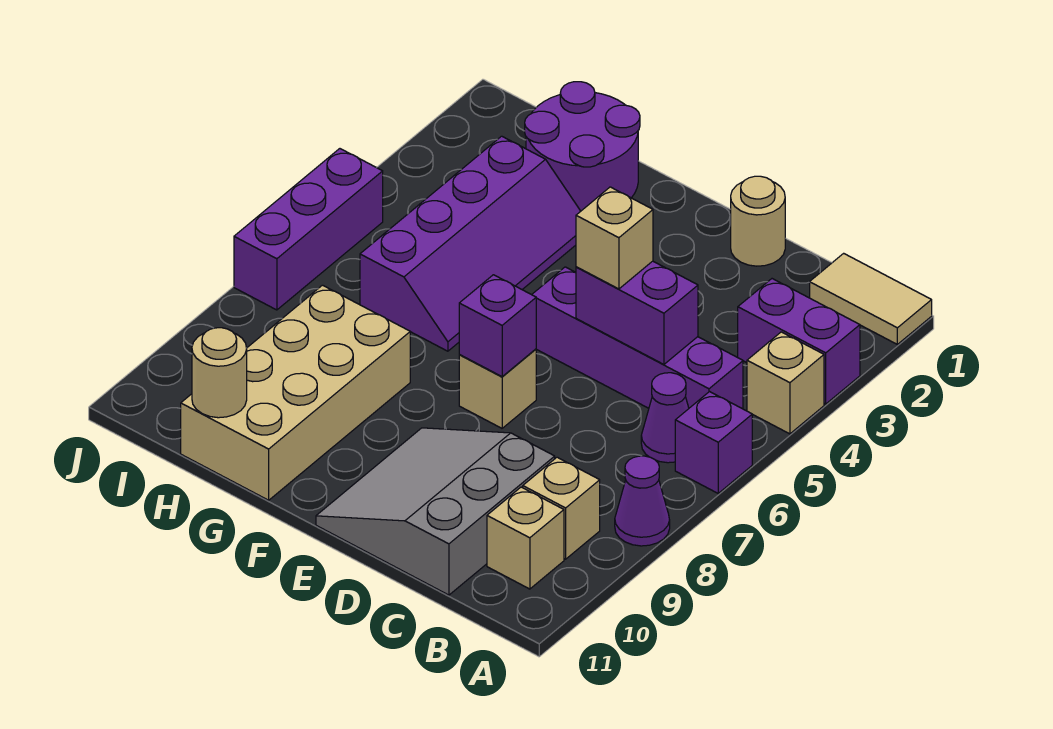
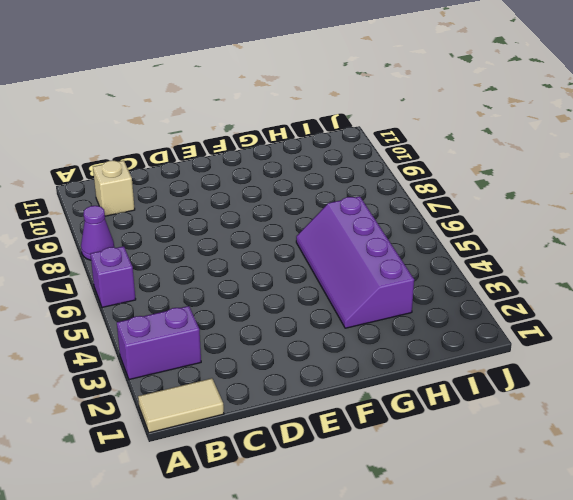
none -> tan brick A4 level 1
none -> purple brick B5:E5 level 1
none -> purple cone B6 level 1

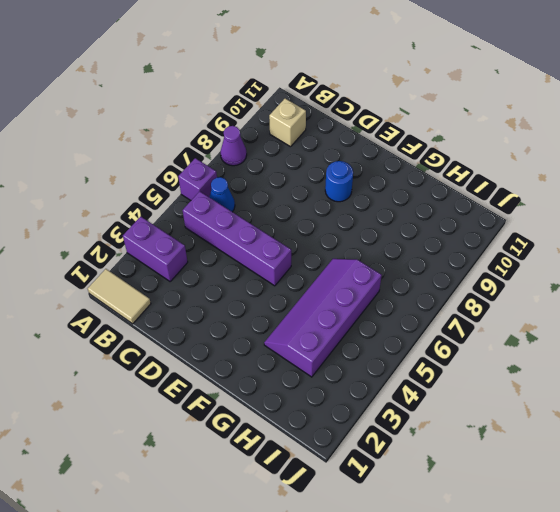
blue cone B6 level 1 -> purple cone B6 level 1
blue round brick E9 level 1 -> grey slope C9:E11 level 1 top C
none -> tan brick A4 level 1
none -> tan brick B9 level 1
none -> tan round brick D1 level 1

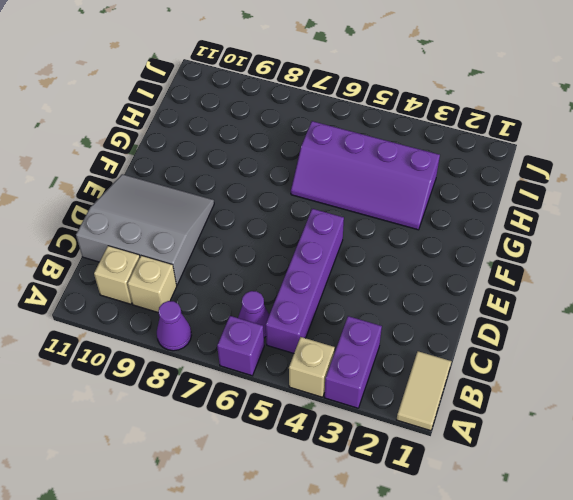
none -> tan round brick D1 level 1
none -> tan brick E7 level 1
none -> purple round brick G1:H2 level 1

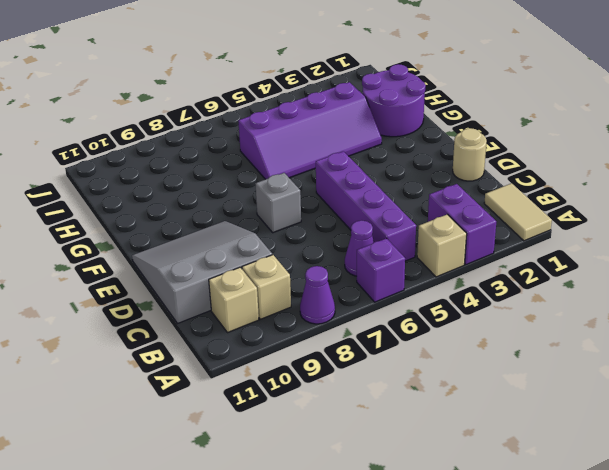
grey brick E7 level 1 -> tan brick E7 level 1
none -> tan brick G8:H11 level 1
none -> purple brick J5:J7 level 1
none -> purple brick C5:D5 level 2

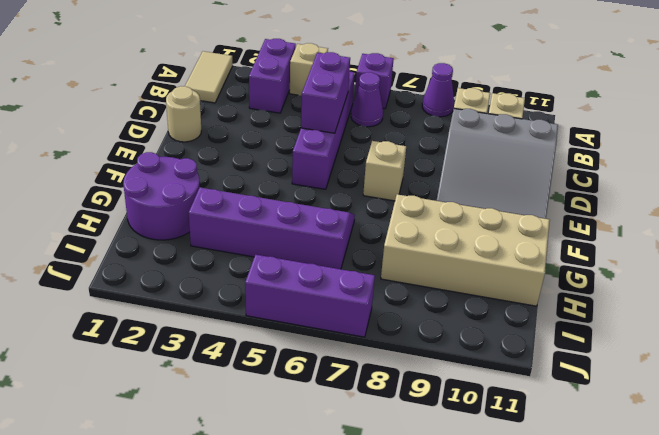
none -> purple brick E7 level 2
none -> tan round brick H11 level 2
none -> tan brick D5 level 3

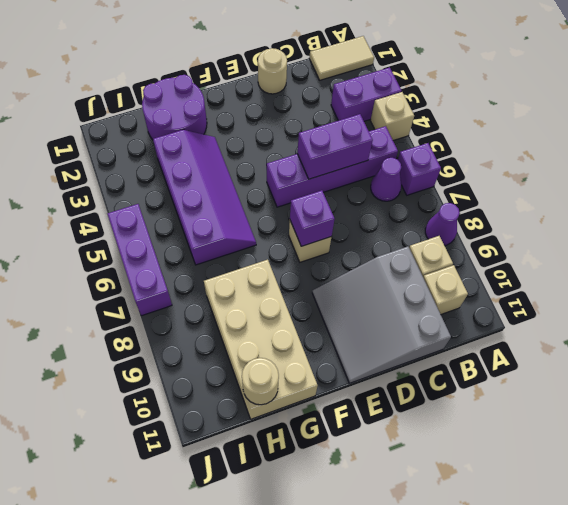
none -> tan brick D5 level 3

